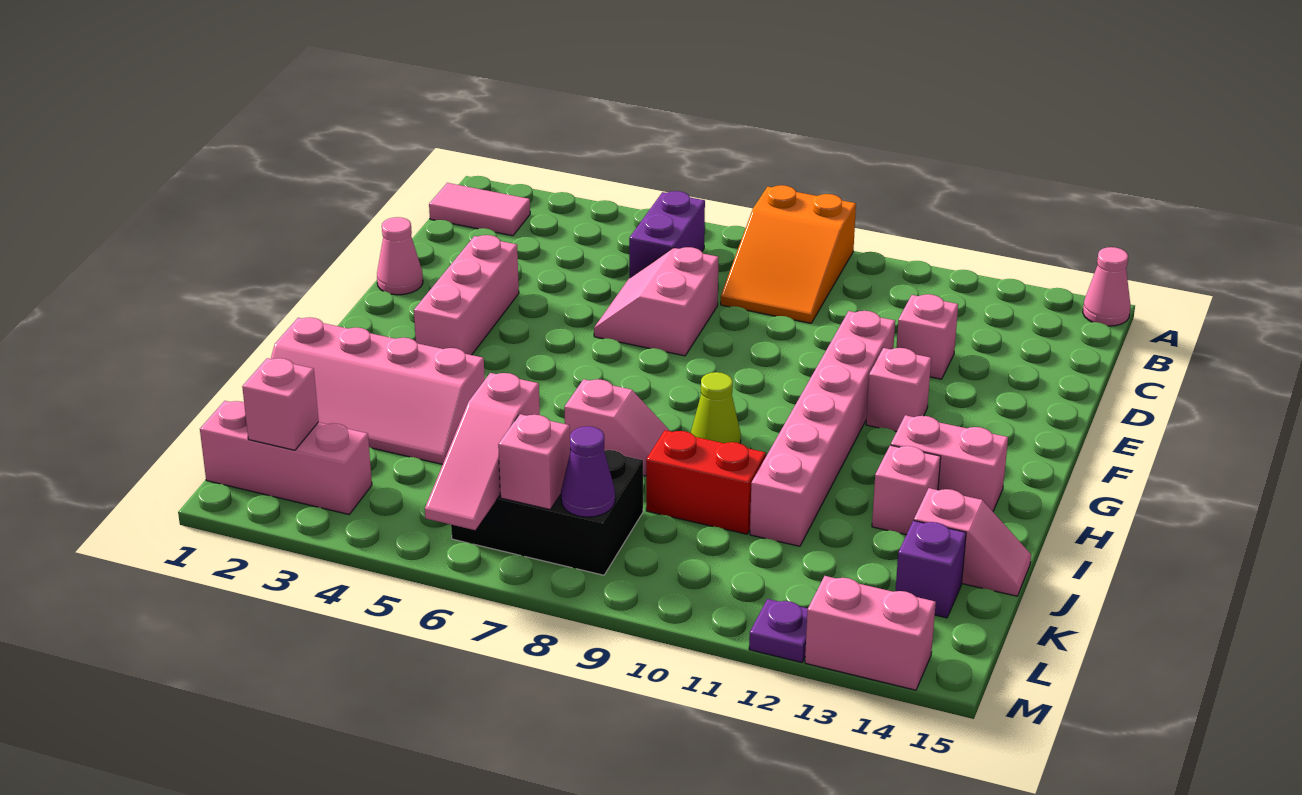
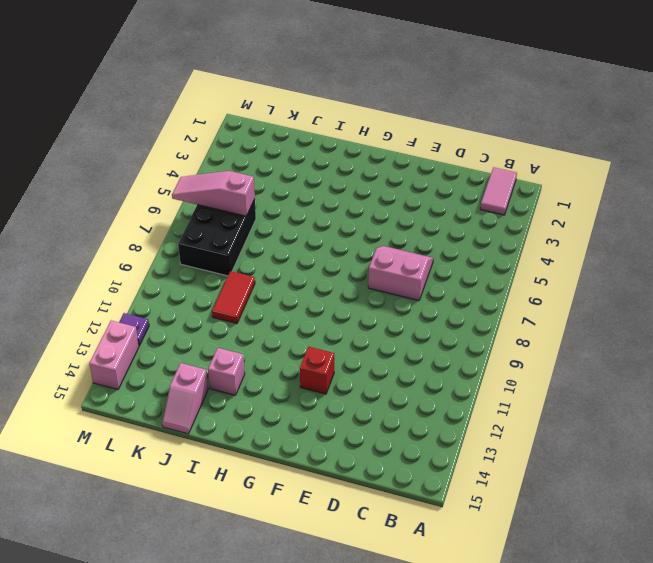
red brick F12 level 1 -> pink brick F12 level 1
red tile J9:J10 level 1 -> red brick J9:J10 level 1
none -> orange slope A8:C9 level 1 top A
none -> pink cone A15 level 1
none -> purple brick B6:C6 level 1

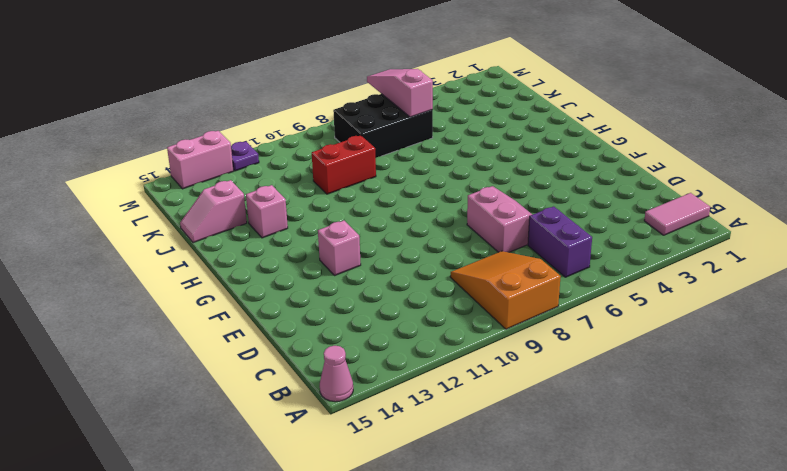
none -> pink brick D12 level 1
none -> pink cone E1 level 1
none -> pink brick E3:G3 level 1

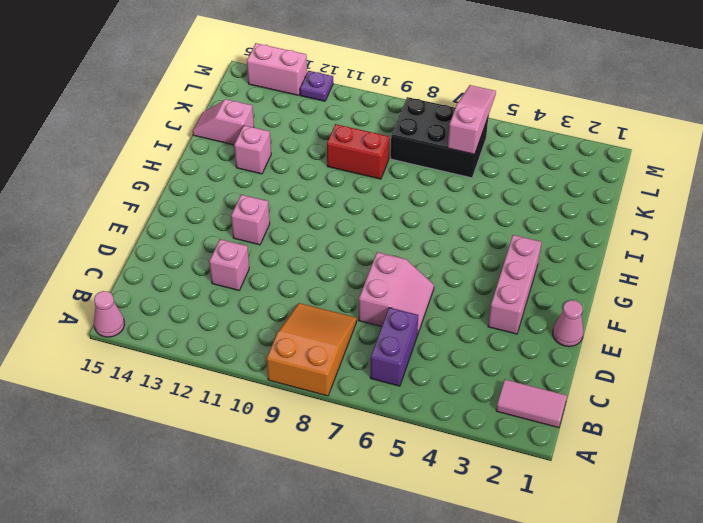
none -> pink brick E11:J11 level 1
none -> lime cone H9 level 1
none -> pink brick H13:H14 level 1

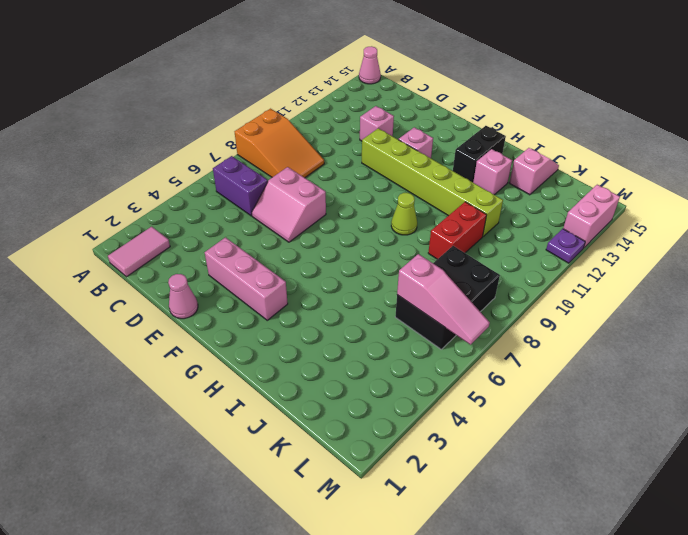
lime brick E11:J11 level 1 -> pink brick E11:J11 level 1
black brick H13:H14 level 1 -> pink brick H13:H14 level 1
none -> pink slope I1:J4 level 1 top I
none -> pink slope I7:I8 level 1 top 7
none -> purple brick K14 level 1

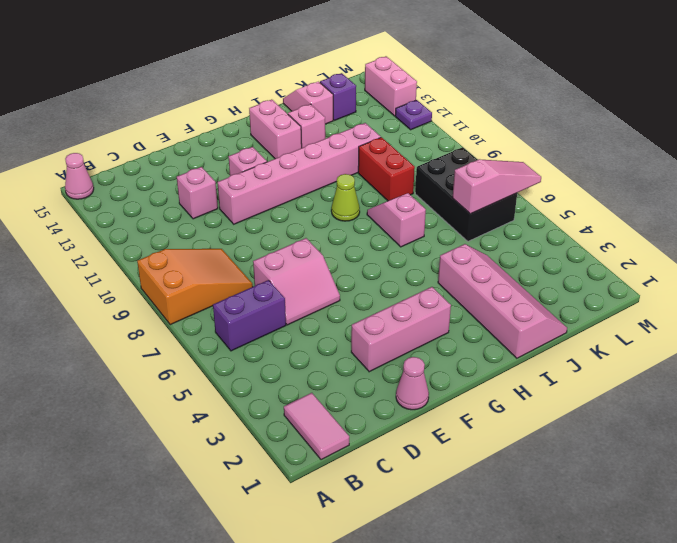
none -> pink brick L1:L3 level 1
none -> pink brick L2 level 2
none -> pink brick L7 level 2

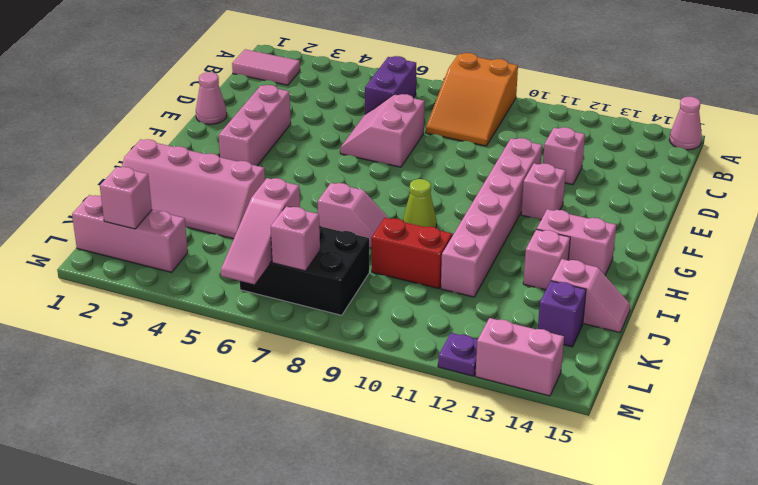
none -> purple cone L8 level 2

